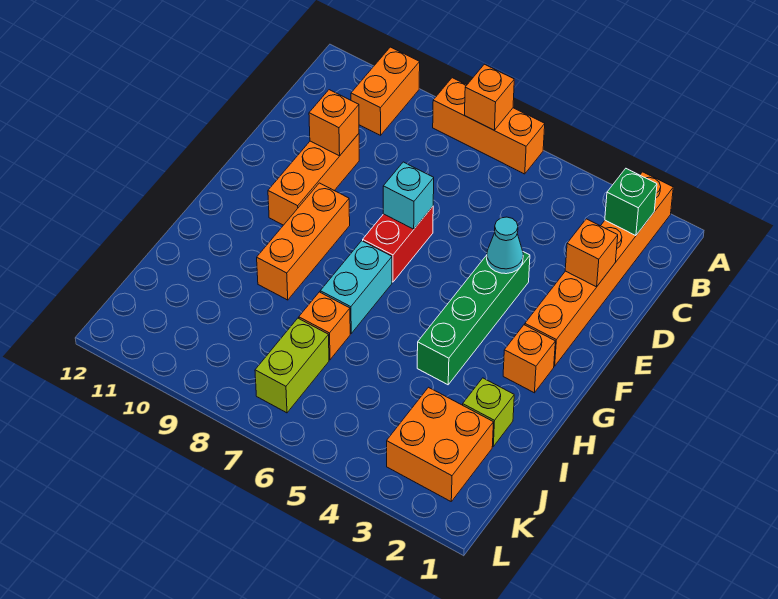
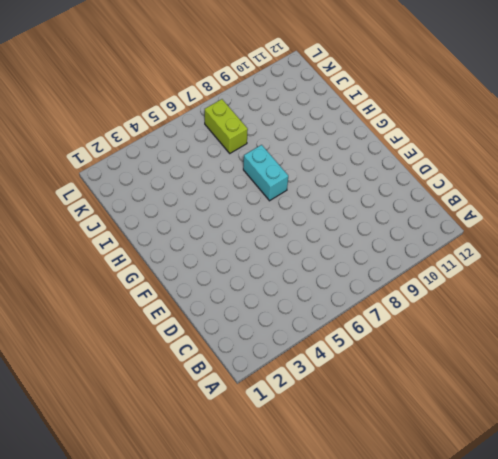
none -> orange brick A2:F2 level 1
none -> orange brick A6:A8 level 1
none -> orange brick A10:B10 level 1

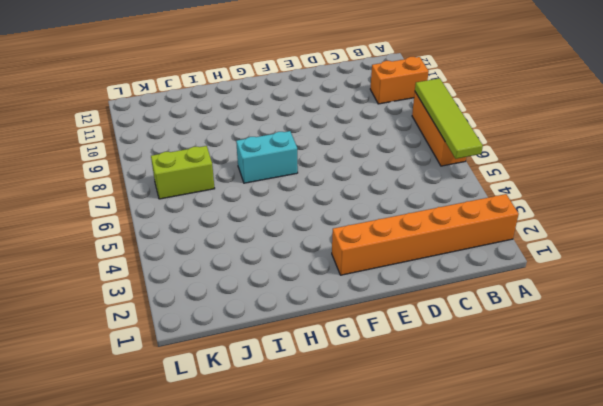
lime tile A5:A8 level 2 -> orange brick A7 level 2
none -> orange brick D10:F10 level 1
none -> green brick E4:H4 level 1
none -> red brick E7:F7 level 1

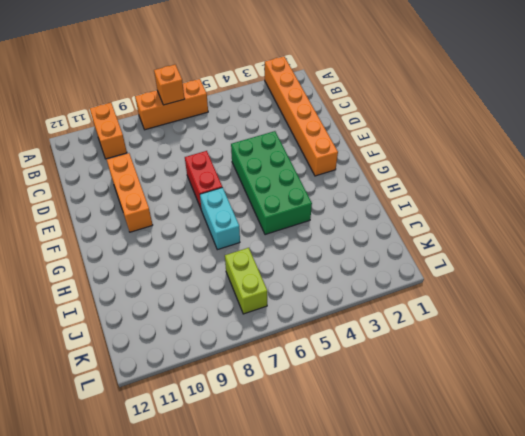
green brick E4:H5 level 1 -> green brick E4:H4 level 1
none -> orange brick F9:H9 level 1
none -> orange brick G2 level 1
none -> lime brick I2 level 1

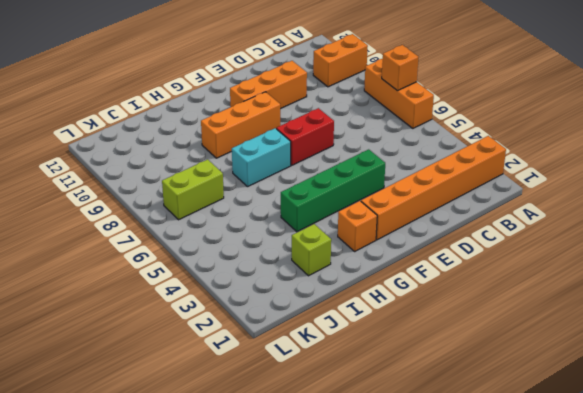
none -> orange brick I7 level 1
none -> orange brick J2:K3 level 1
none -> green brick B2 level 2

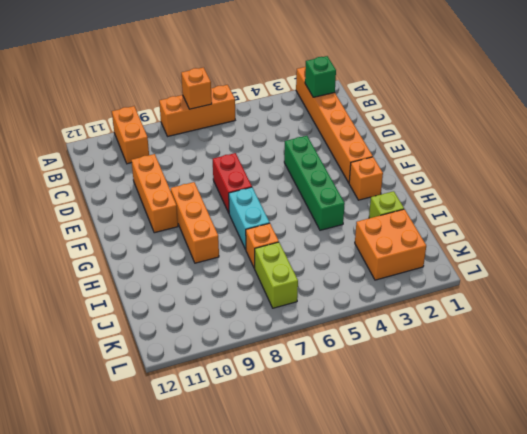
none -> orange brick D2 level 2
none -> orange brick D10 level 2
none -> cyan cone E4 level 2

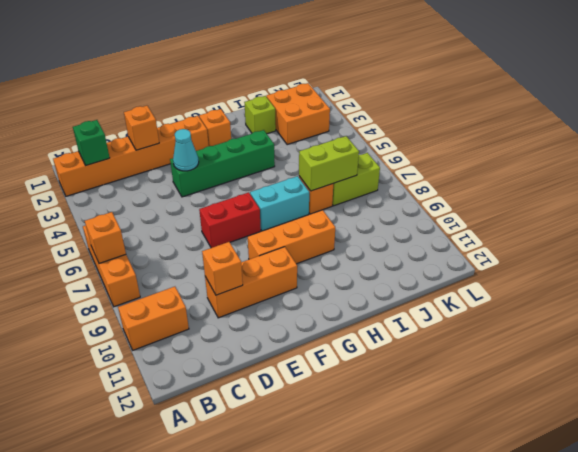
lime brick I7:J7 level 2 -> none
none -> cyan brick E7 level 2

